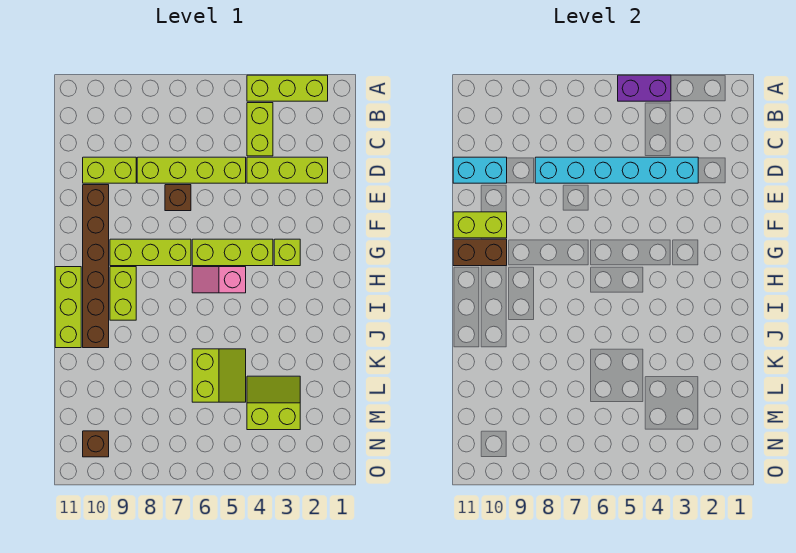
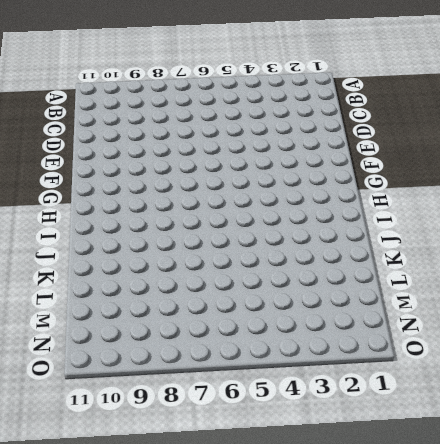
none -> lime brick A2:A4 level 1
none -> lime brick B4:C4 level 1
none -> lime brick D2:D4 level 1

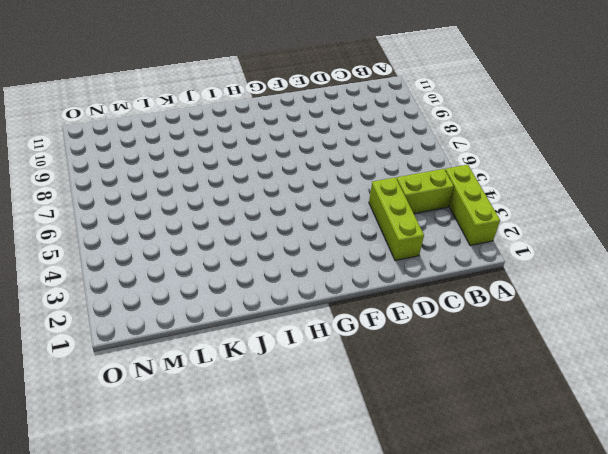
none -> lime brick D5:D8 level 1
none -> lime brick D9:D10 level 1
none -> brown brick E7 level 1

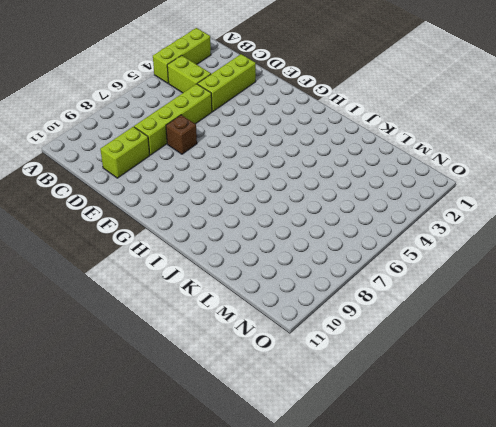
none -> brown brick E10:J10 level 1
none -> lime brick G3 level 1
none -> lime brick G4:G6 level 1

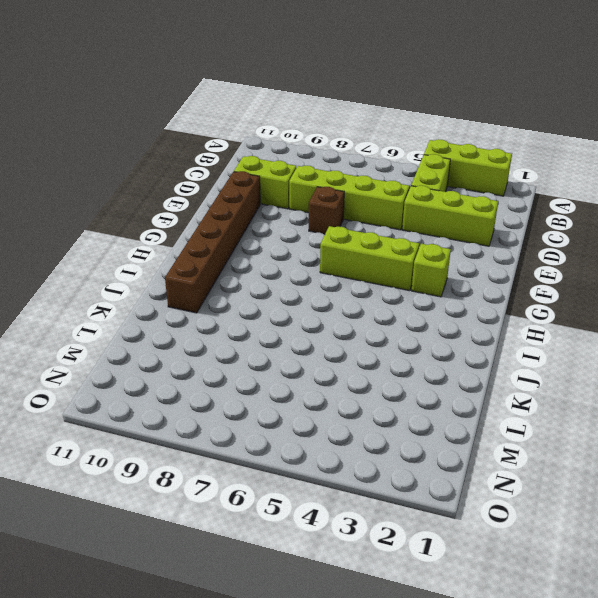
none -> lime brick G7:G9 level 1
none -> pink slope H5:H6 level 1 top 5
none -> lime brick H9:I9 level 1

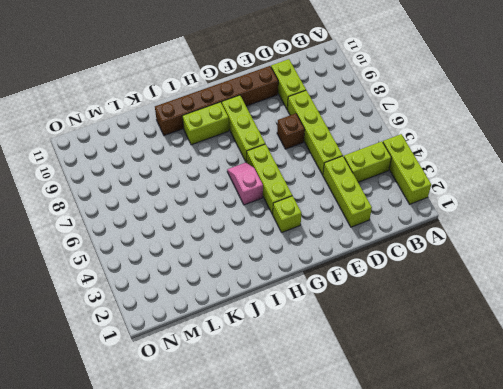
none -> lime brick H11:J11 level 1
none -> lime slope K5:L6 level 1 top 6
none -> lime slope L3:M4 level 1 top M

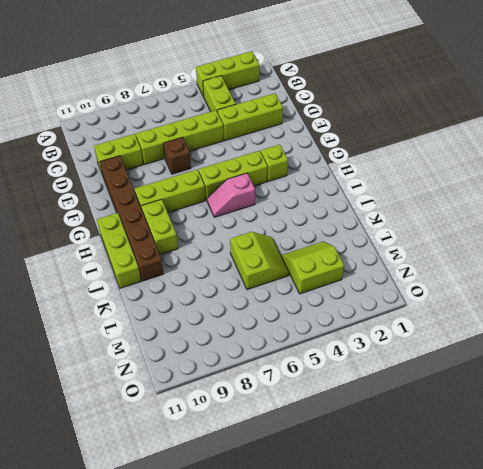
none -> brown brick N10 level 1
none -> purple brick A4:A5 level 2
none -> cyan brick D3:D8 level 2

